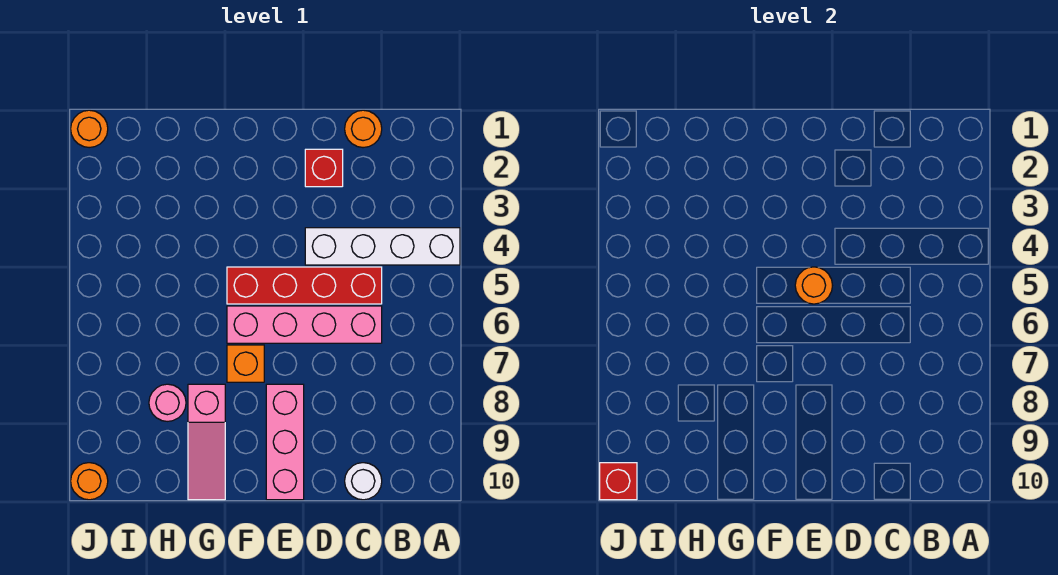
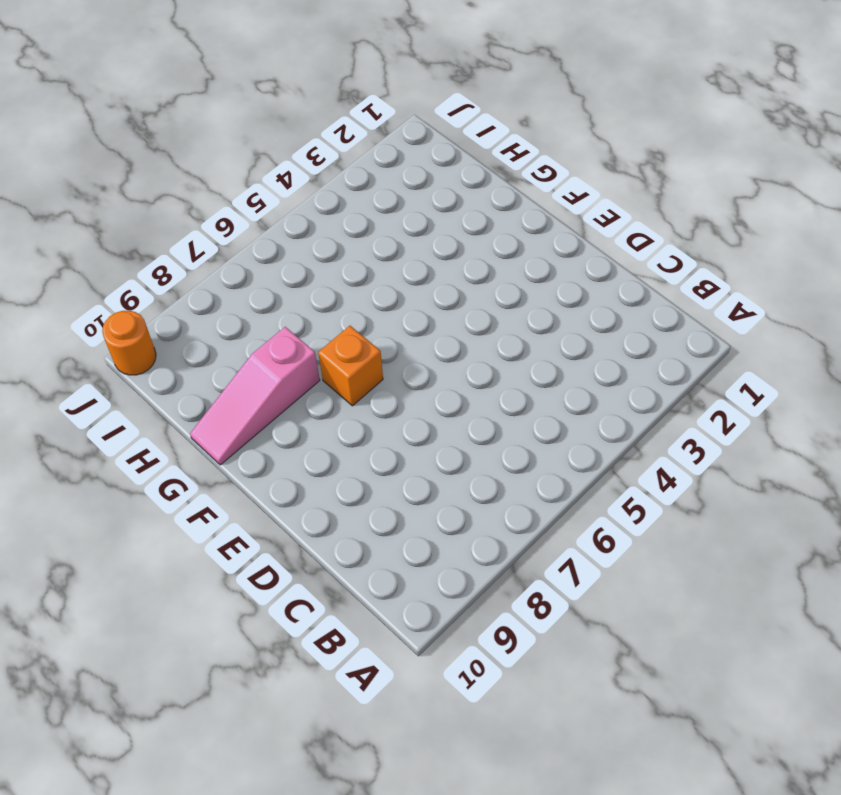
none -> white brick A4:D4 level 1
none -> orange round brick C1 level 1
none -> red brick C5:F5 level 1

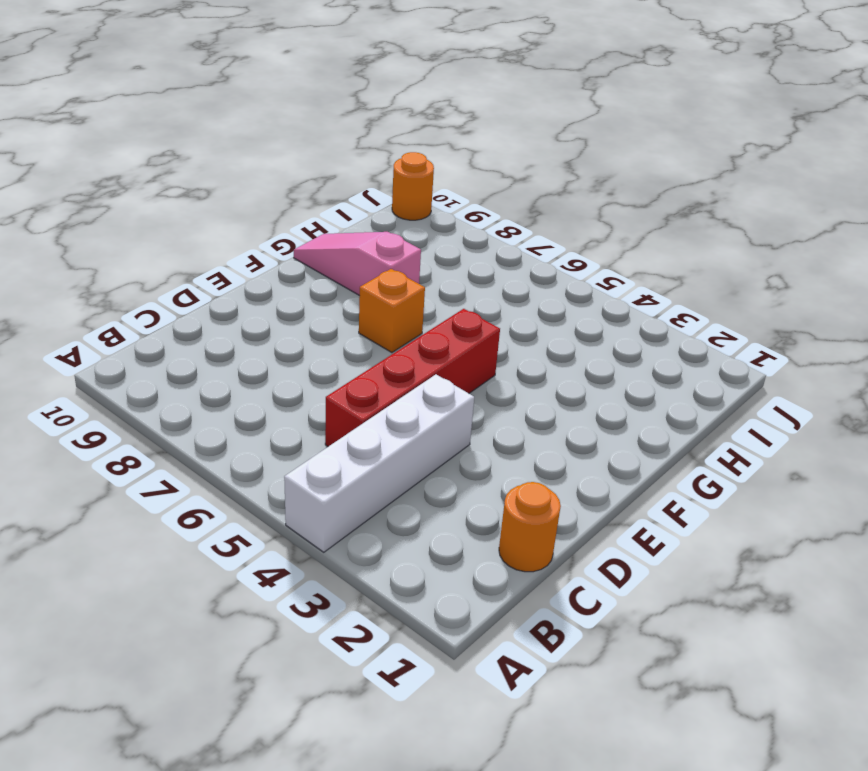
none -> pink brick C6:F6 level 1
none -> white round brick C10 level 1
none -> red brick D2 level 1

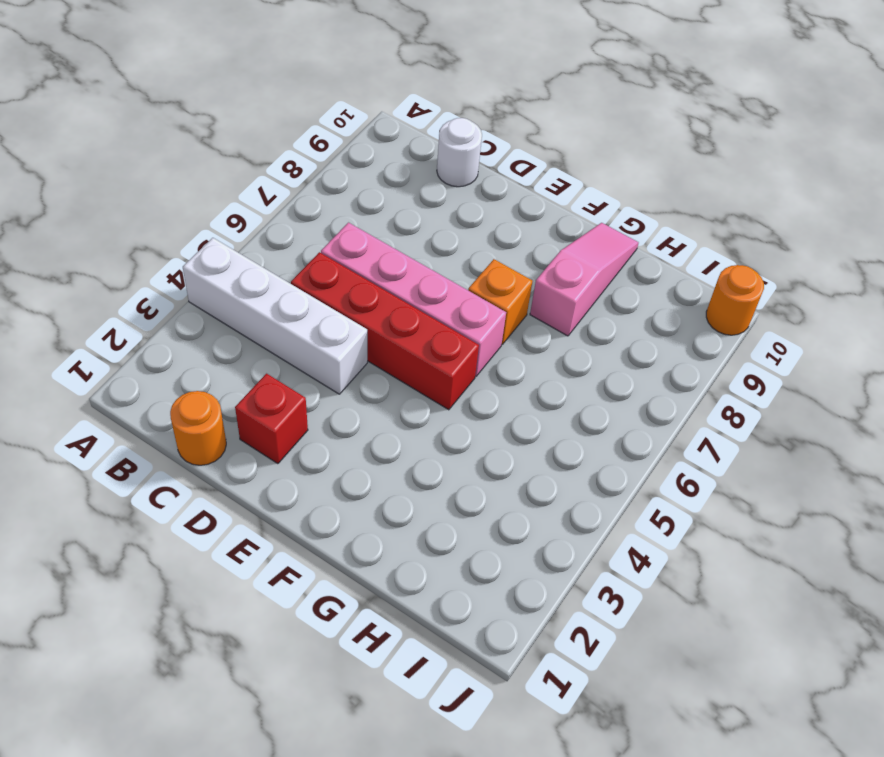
none -> pink brick E8:E10 level 1
none -> pink round brick H8 level 1
none -> orange round brick J1 level 1

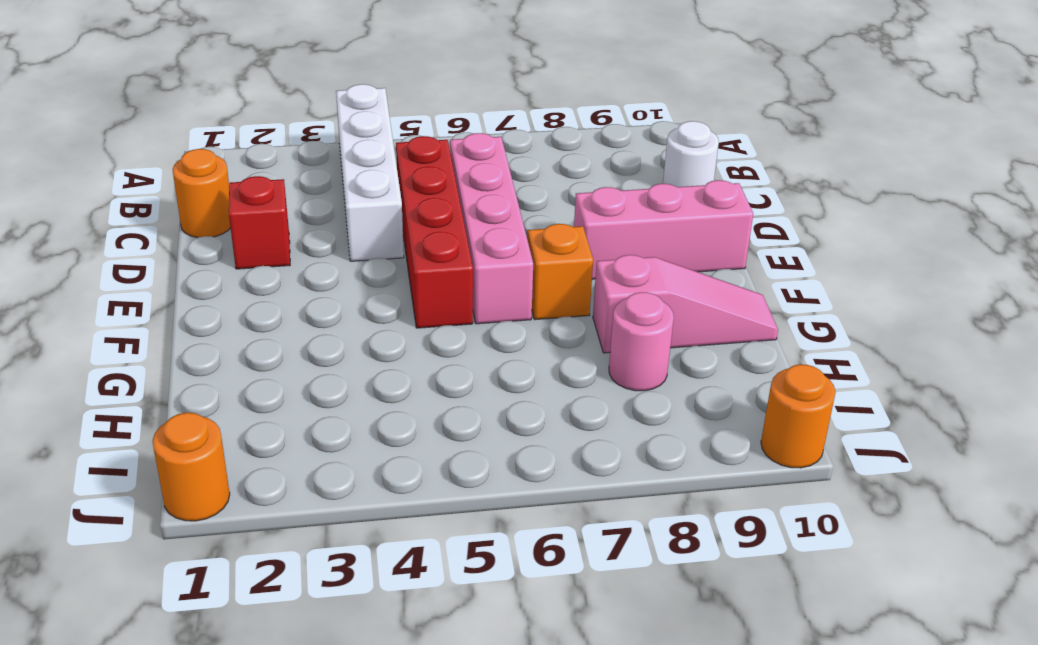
none -> orange round brick E5 level 2
none -> red brick J10 level 2

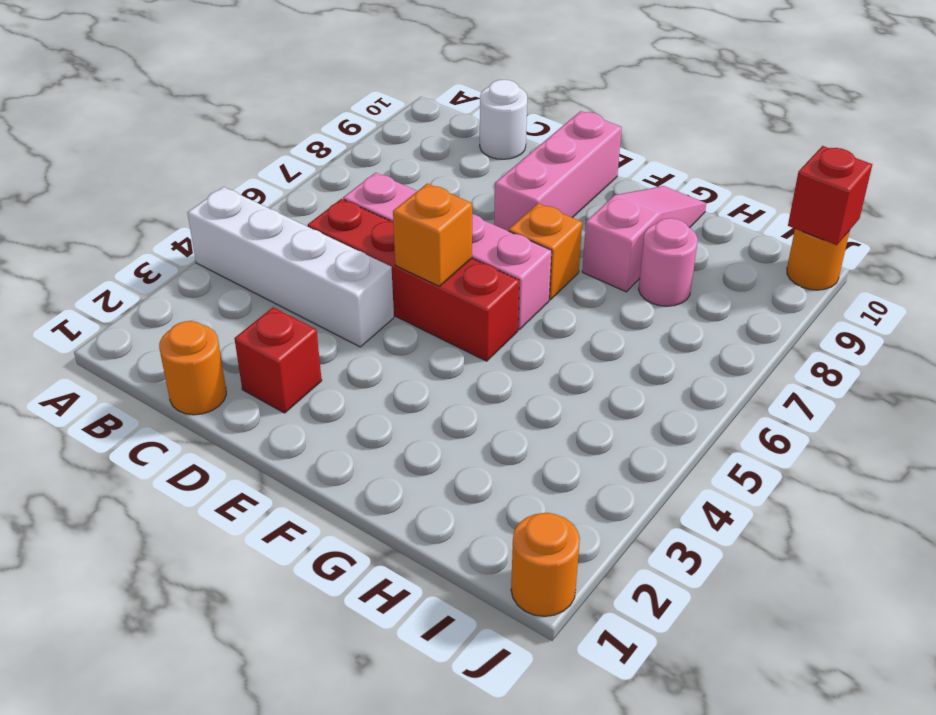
orange brick E5 level 2 -> orange round brick E5 level 2

